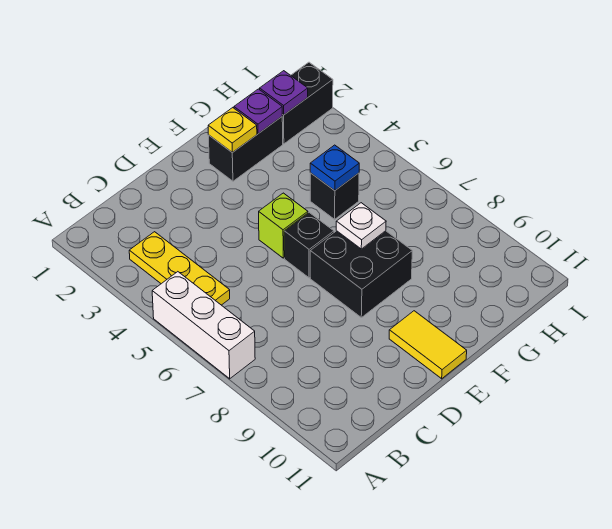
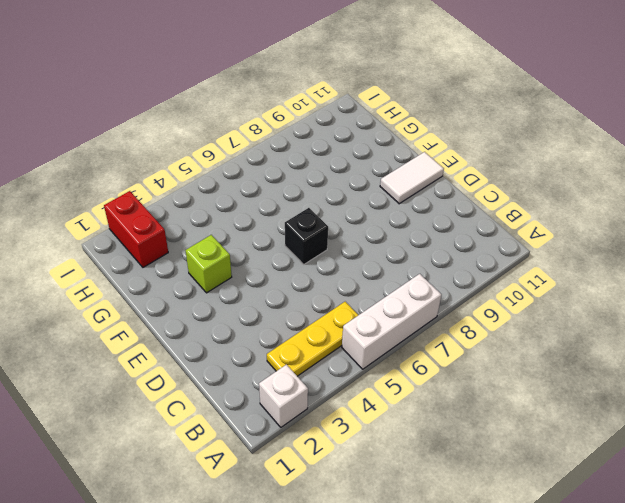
white brick A2 level 1 -> none
white tile E10:E11 level 1 -> yellow tile E10:E11 level 1
lime brick F3 level 1 -> lime brick E5 level 1
red brick H2:I2 level 1 -> black brick H2:I2 level 1
none -> black brick E7:F8 level 1
none -> black brick F2:G2 level 1
none -> black brick G5 level 1

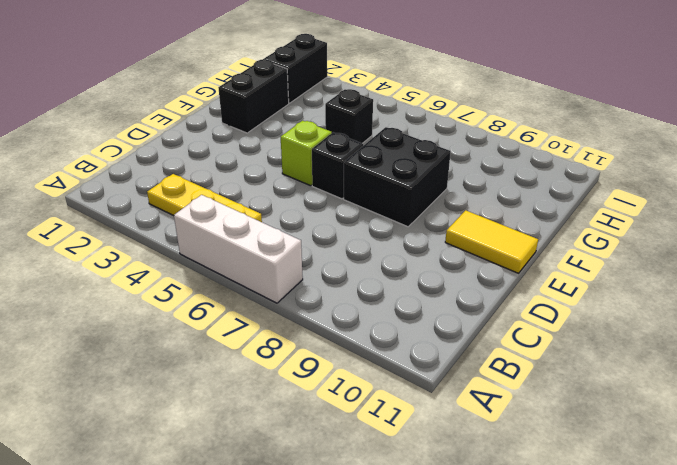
none -> yellow plate F2 level 2
none -> white plate F7 level 2
none -> purple plate G2 level 2

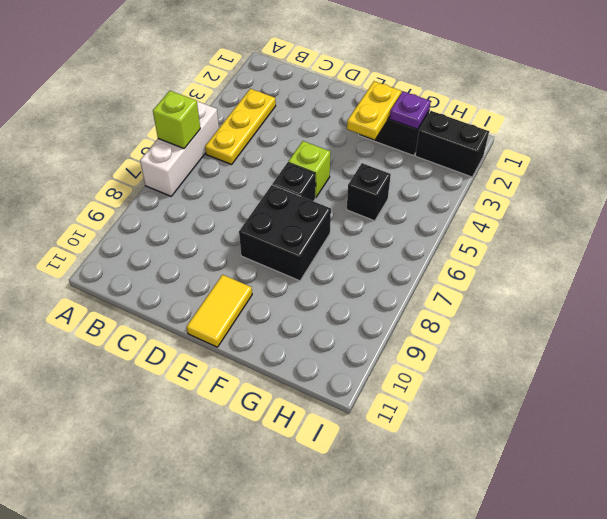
lime brick A6 level 2 -> none
yellow plate F2:F3 level 2 -> yellow plate F2 level 2
none -> white plate F7 level 2
none -> blue plate G5 level 2
none -> purple plate H2 level 2

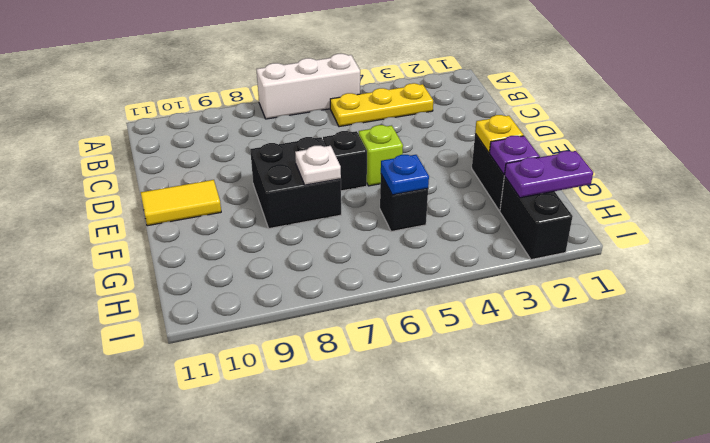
purple plate H1:H2 level 2 -> purple plate H2 level 2

